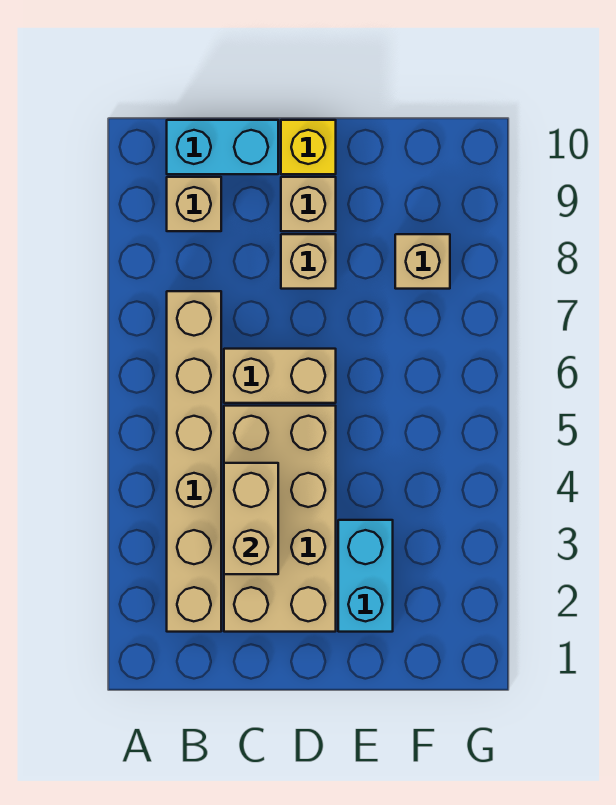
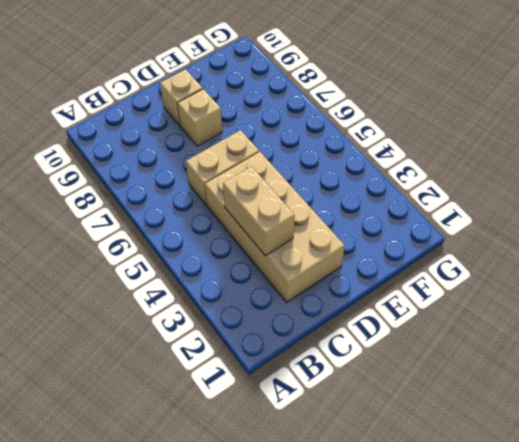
none -> tan brick B2:B7 level 1
none -> tan brick B9 level 1

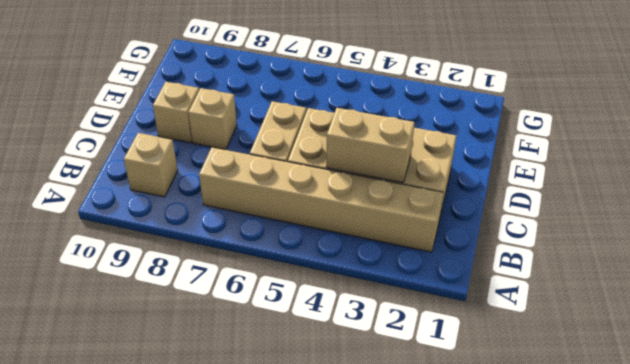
none -> cyan brick B10:C10 level 1
none -> yellow brick D10 level 1

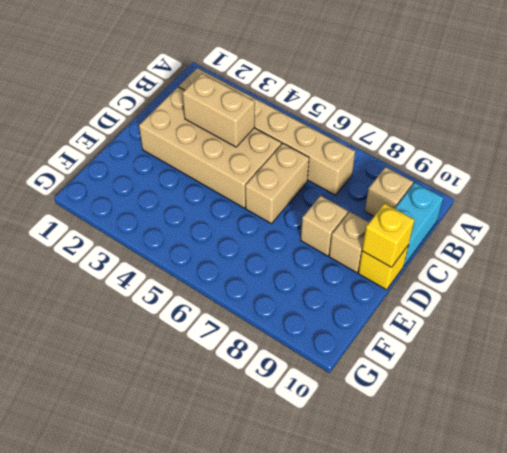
yellow brick D10 level 2 -> none
none -> cyan brick E2:E3 level 1
none -> tan brick F8 level 1

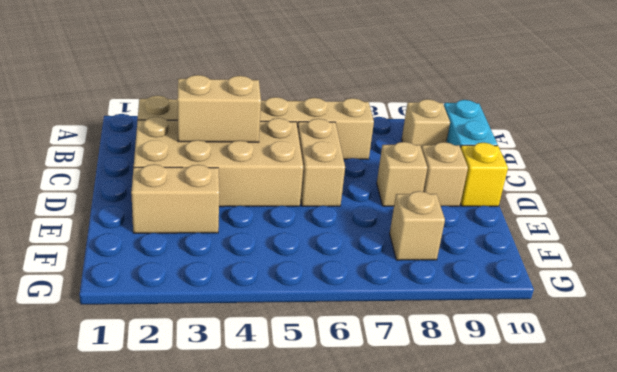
tan brick E2:E3 level 1 -> cyan brick E2:E3 level 1

